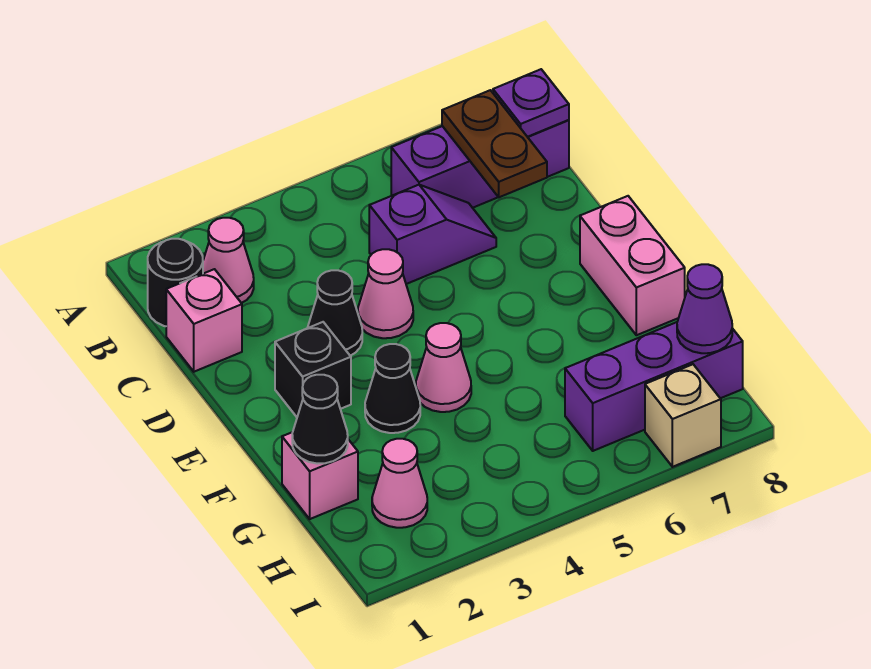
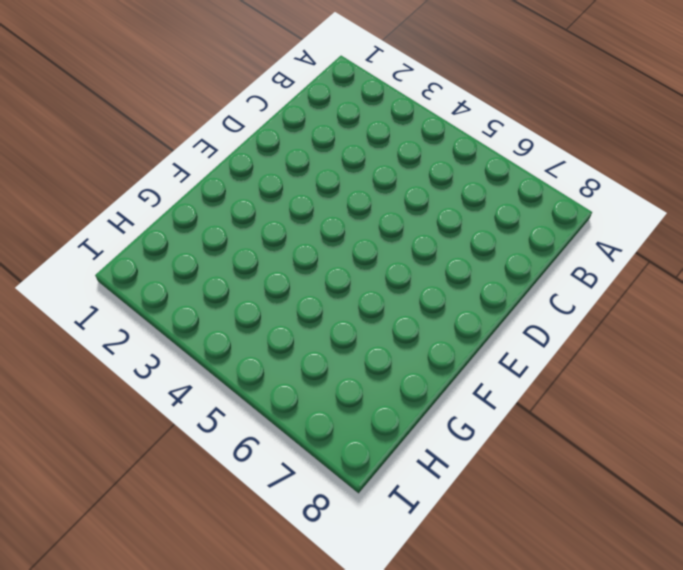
none -> black round brick B1 level 1
none -> pink cone B2 level 1
none -> purple brick B6:B8 level 1

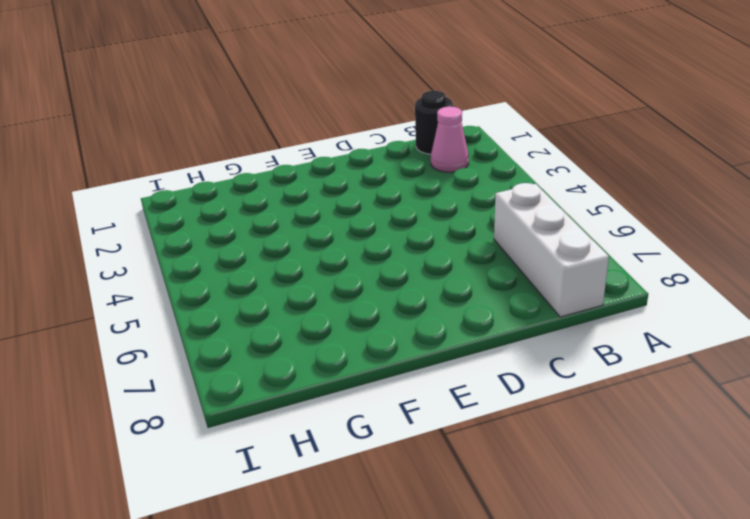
white brick B6:B8 level 1 -> purple brick B6:B8 level 1
none -> pink brick C1 level 1
none -> purple slope C5:C6 level 1 top 5
none -> black cone D3 level 1

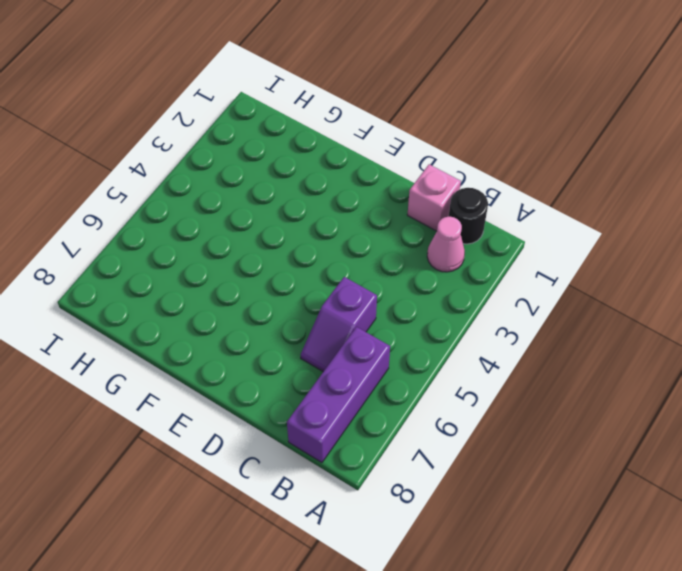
none -> black cone D3 level 1
none -> pink cone D4 level 1
none -> black brick E2 level 1

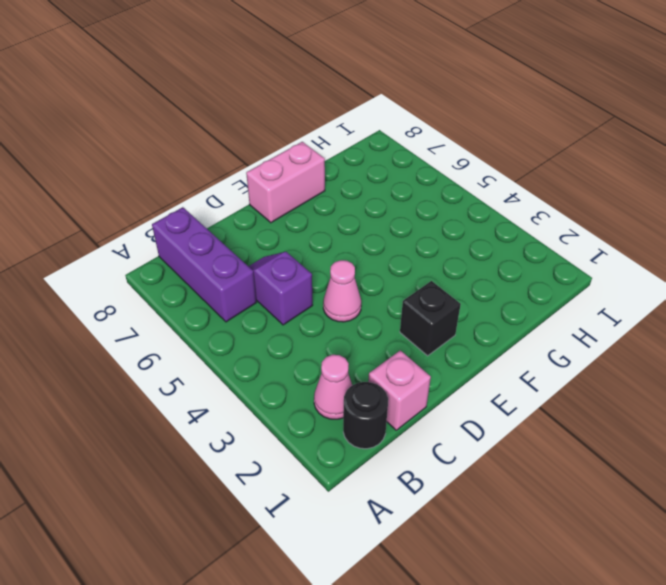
none -> black cone D3 level 1
none -> black cone F3 level 1
none -> pink cone F4 level 1

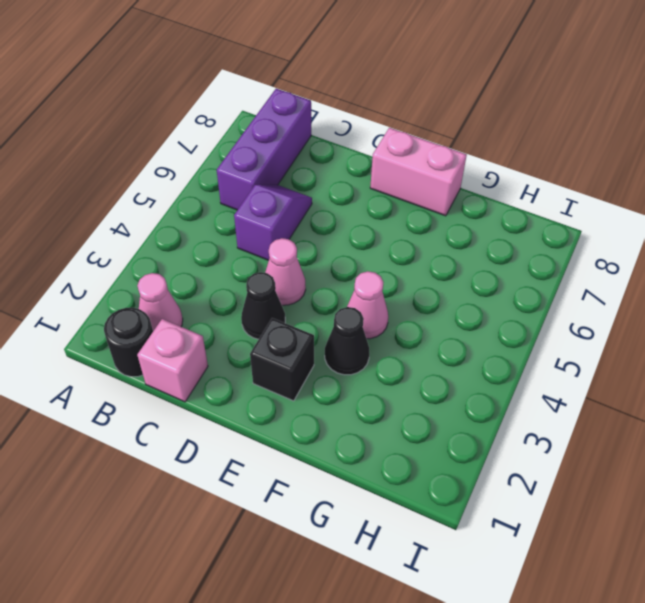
none -> pink brick G1 level 1
none -> pink cone H2 level 1
none -> purple brick H6:H8 level 1

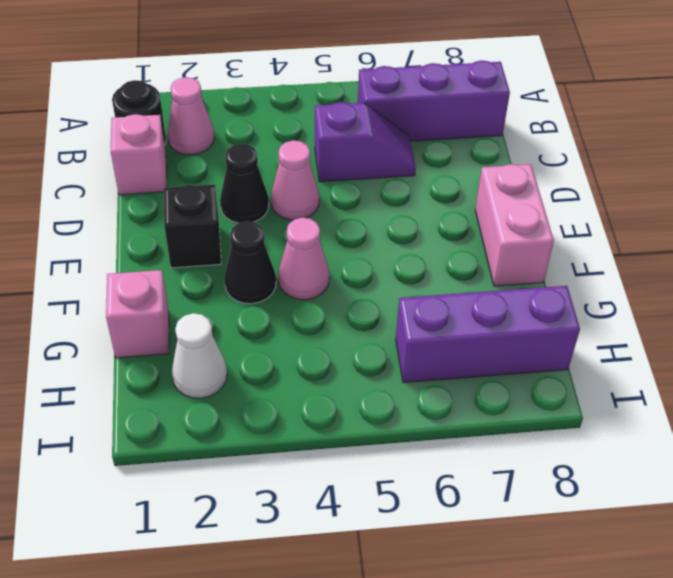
white cone H2 level 1 -> pink cone H2 level 1
none -> tan brick I7 level 1
none -> brown plate B7:C7 level 2
none -> purple plate B8 level 2

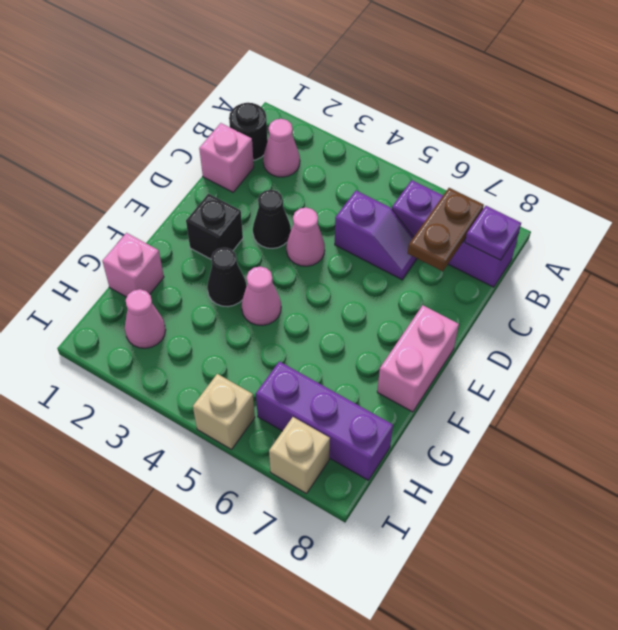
tan brick I5 level 1 -> none
none -> black cone G1 level 2
none -> purple cone H8 level 2

